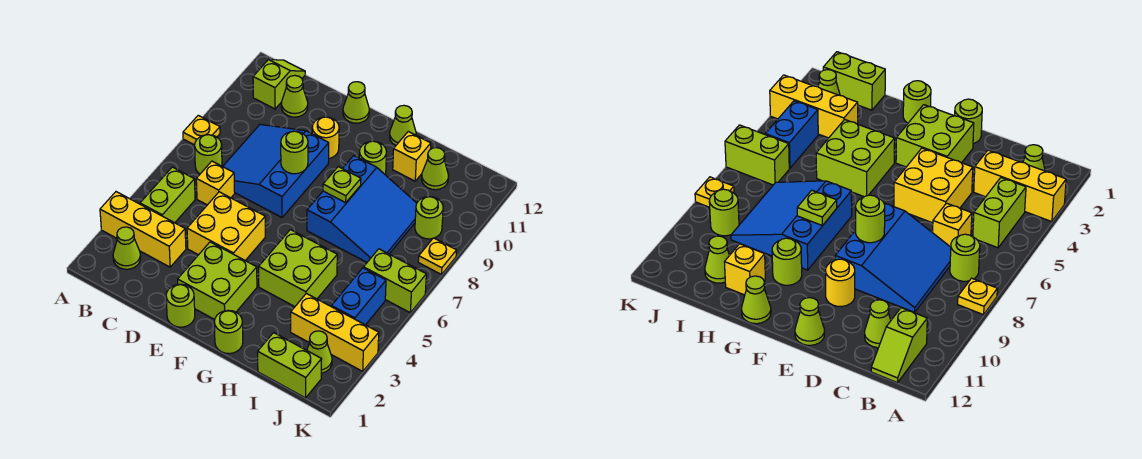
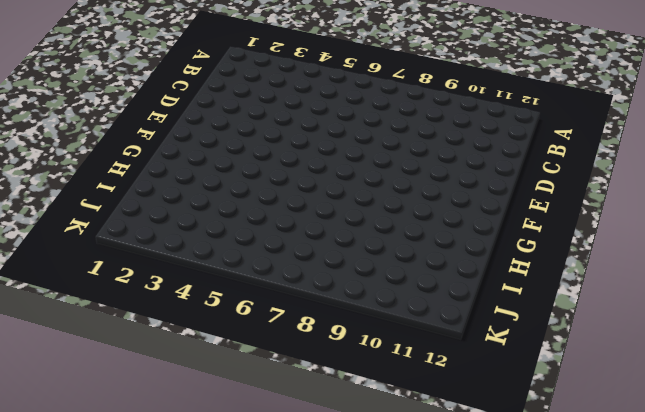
none -> yellow brick A3:C3 level 1
none -> yellow plate A8 level 1
none -> lime cone B2 level 1
none -> lime brick B4:B5 level 1

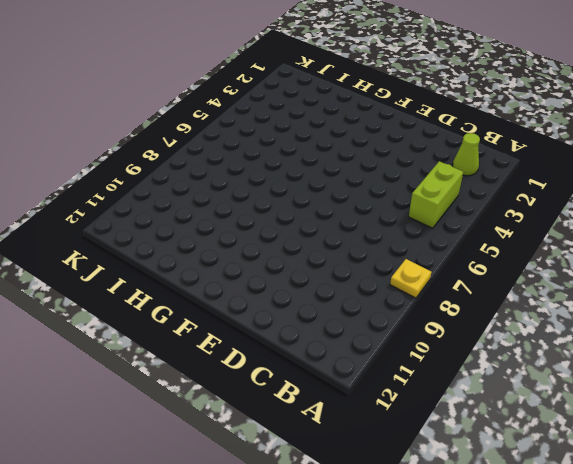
none -> yellow brick A3:C3 level 1
none -> lime round brick B7 level 1
none -> lime slope B11:B12 level 1 top 11
none -> yellow brick C6 level 1

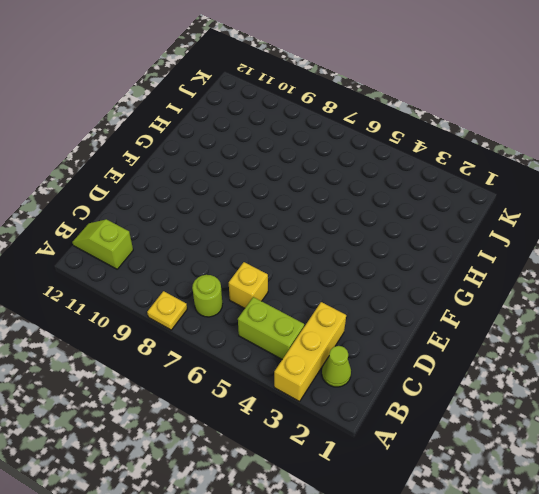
none -> blue slope C7:E9 level 1 top E
none -> lime cone C11 level 1
none -> yellow brick D4:E5 level 1
none -> lime round brick E1 level 1

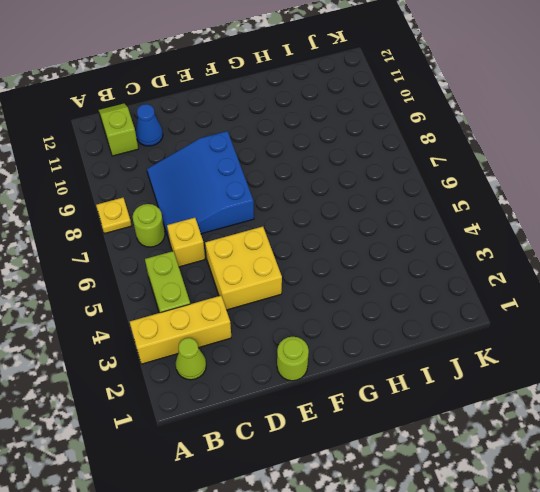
blue cone C11 level 1 -> lime cone C11 level 1
none -> lime brick E2:F3 level 1
none -> yellow round brick E10 level 1
none -> lime cone E12 level 1
none -> lime round brick G1 level 1

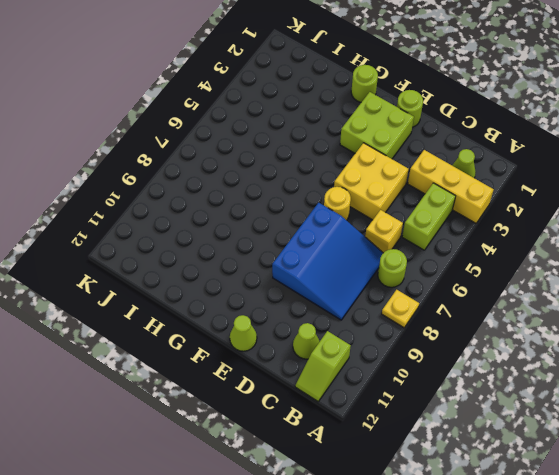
yellow round brick E6 level 1 -> yellow round brick E10 level 1
none -> lime brick G4:H5 level 1
none -> blue slope G7:I9 level 1 top G
none -> lime round brick G10 level 1
none -> lime cone G12 level 1

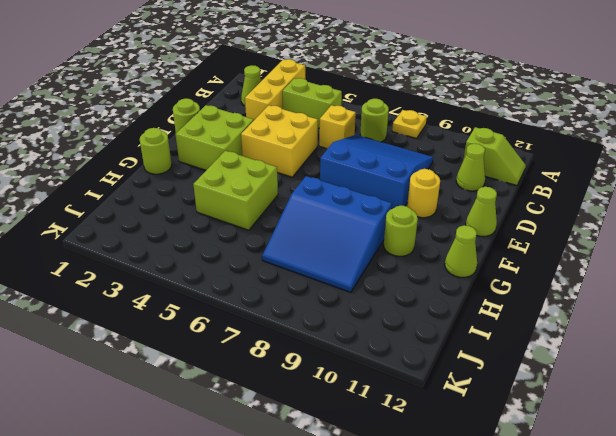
none -> yellow brick H11 level 1
none -> lime brick I1:J1 level 1
none -> yellow brick I3:K3 level 1
none -> lime cone I11 level 1

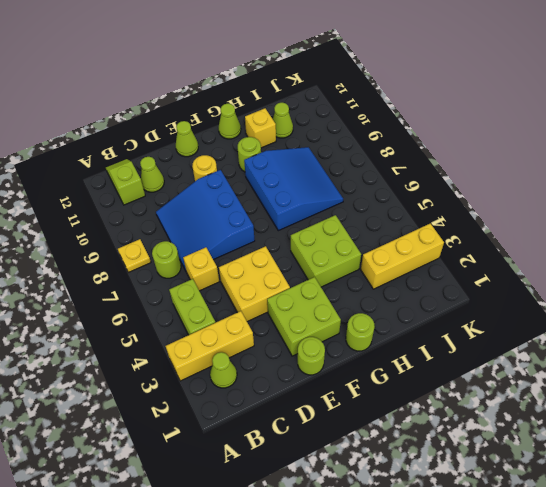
none -> lime brick I1:J1 level 1
none -> lime cone J2 level 1
none -> blue brick J4:J5 level 1
none -> lime brick J6:K6 level 1

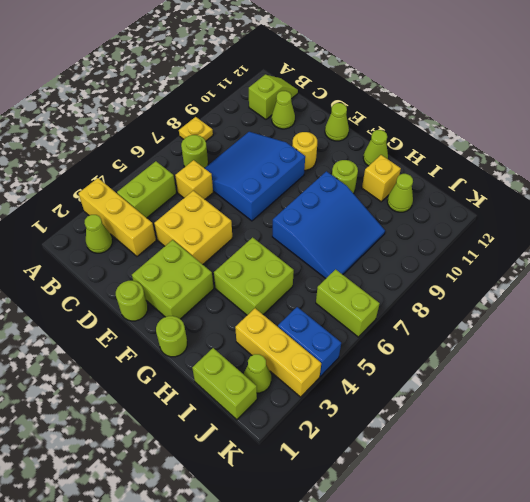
blue brick J4:K4 level 1 -> blue brick J4:J5 level 1
none -> lime round brick J9 level 1
none -> yellow plate K8 level 1
none -> lime round brick E8 level 2
none -> lime plate G8 level 2

